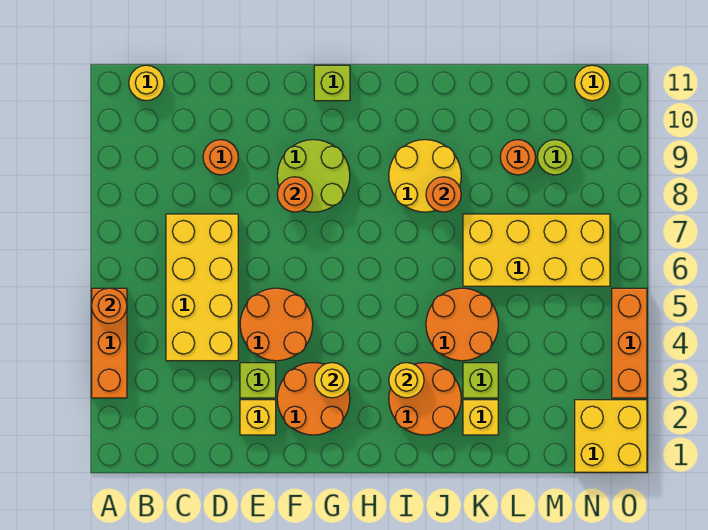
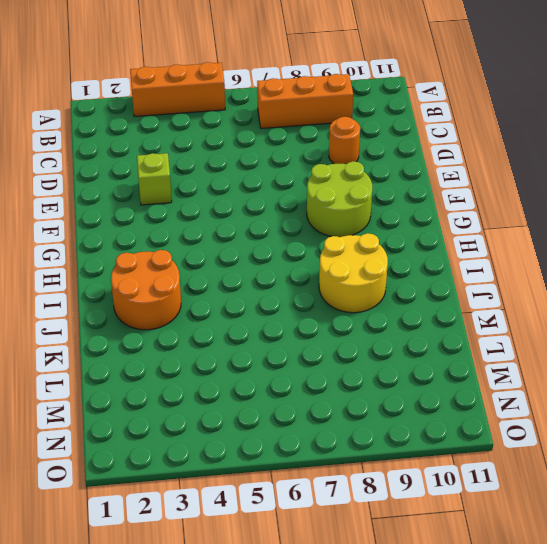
orange brick B7:B9 level 1 -> orange brick O3:O5 level 1
none -> yellow round brick B11 level 1
none -> yellow brick C4:D7 level 1
none -> yellow brick E2 level 1

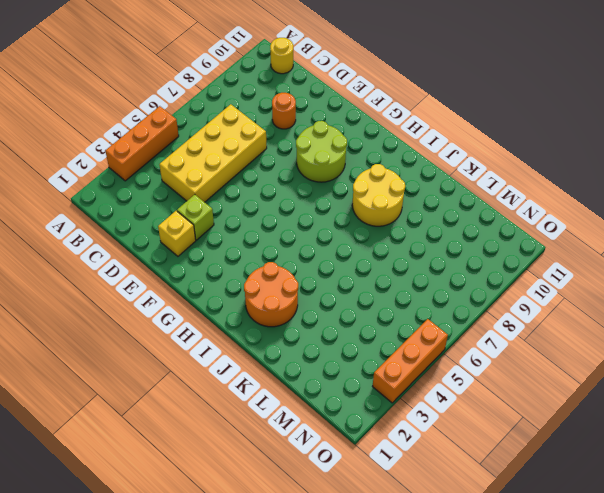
none -> orange round brick E4:F5 level 1
none -> orange round brick F2:G3 level 1
none -> lime brick G11 level 1

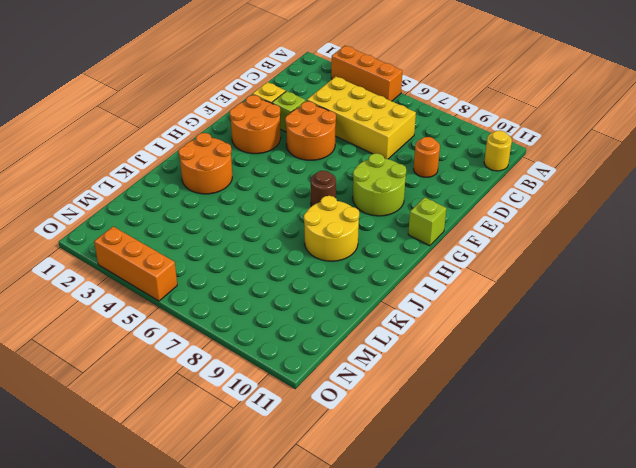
brown round brick H7 level 1 -> none
none -> orange round brick J4:K5 level 1
none -> yellow brick K2 level 1
none -> lime brick K3 level 1

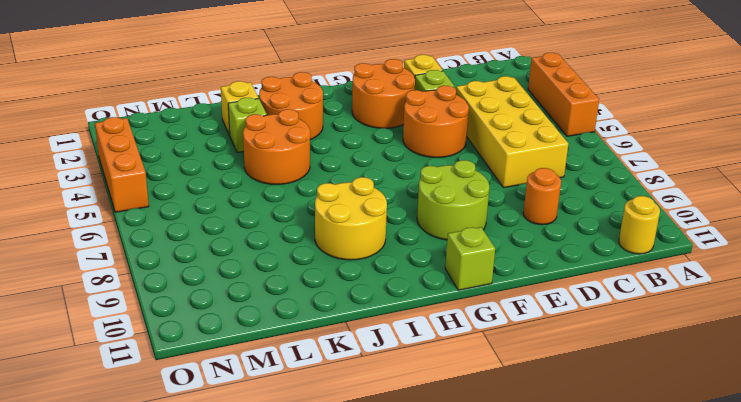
none -> yellow brick K6:N7 level 1
none -> orange round brick L9 level 1
none -> lime round brick M9 level 1

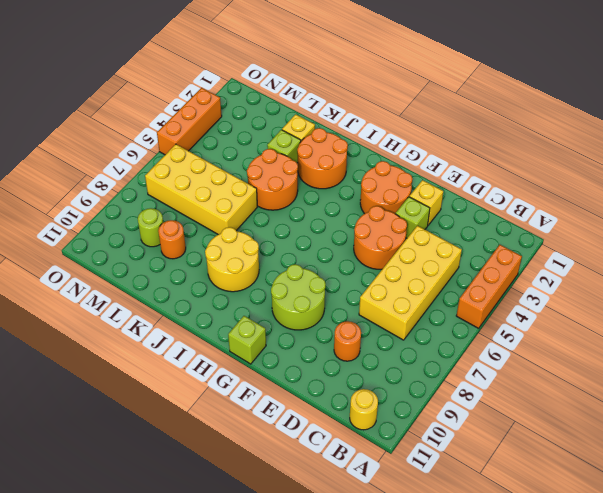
none -> yellow brick N1:O2 level 1
none -> yellow round brick N11 level 1
none -> orange round brick A5 level 2

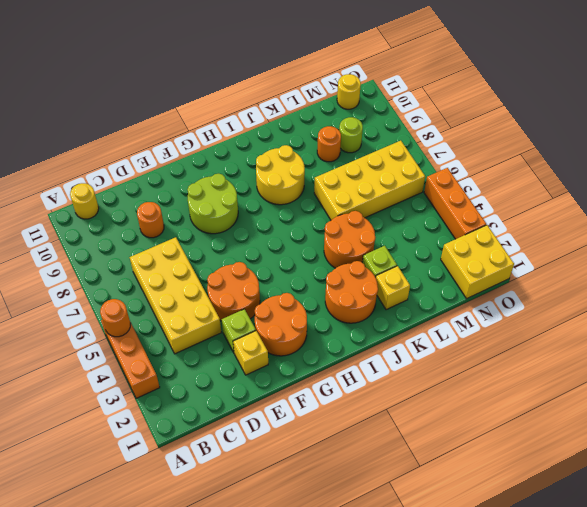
none -> lime brick G11 level 1
none -> orange round brick F8 level 2
none -> yellow round brick G3 level 2

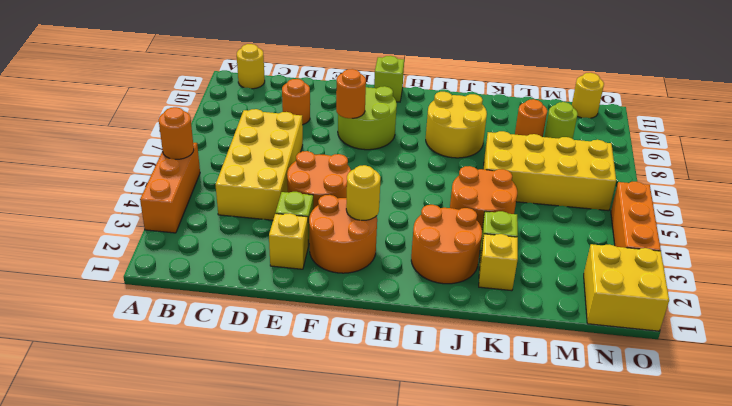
none -> yellow round brick I3 level 2
none -> orange round brick J8 level 2

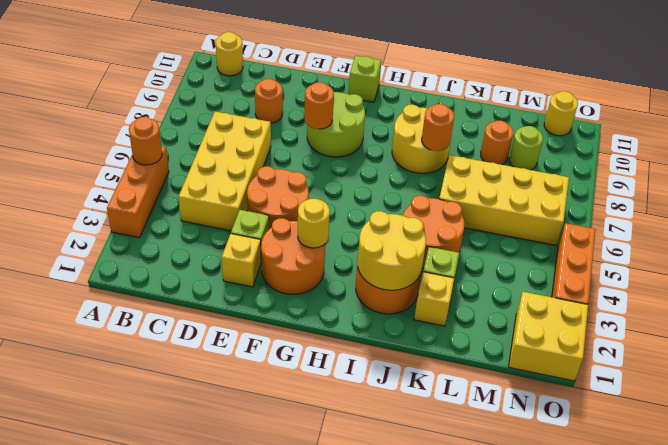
yellow round brick I2:J3 level 2 -> yellow round brick I3 level 2

